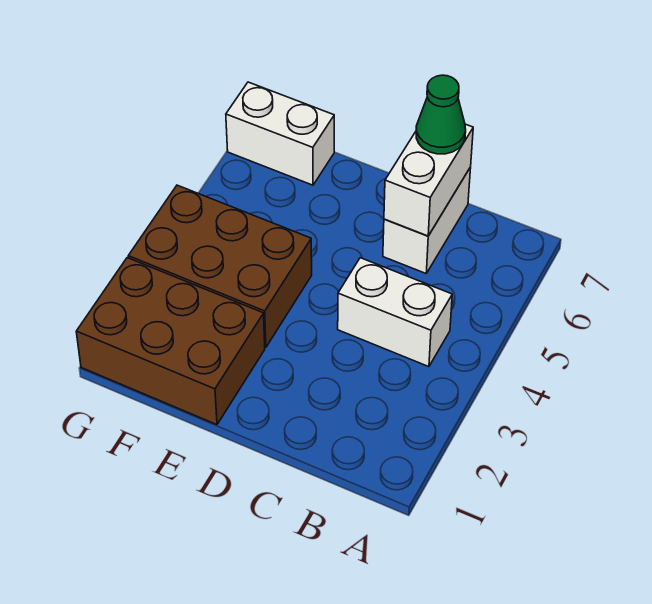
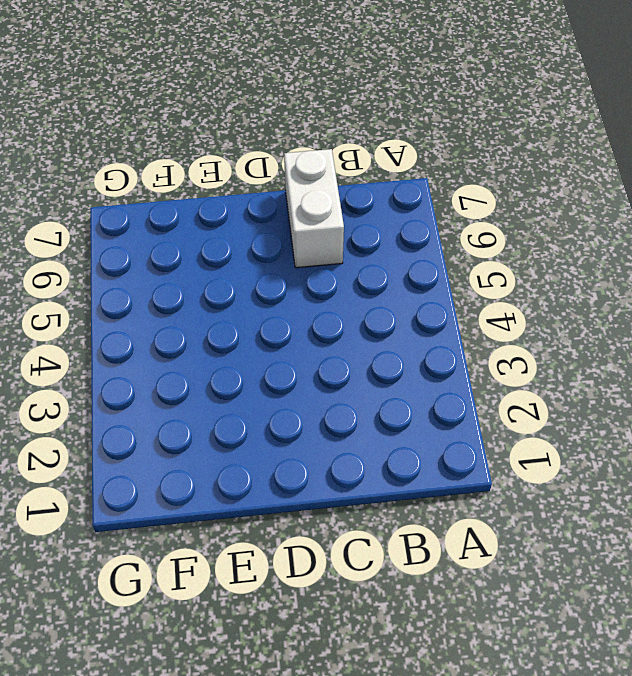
none -> white brick B4:C4 level 1
none -> brown brick E1:G2 level 1

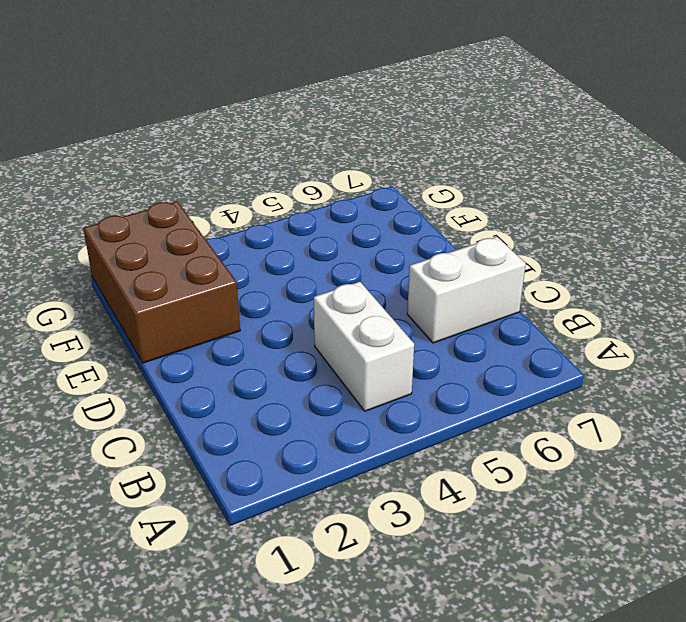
none -> brown brick E3:G4 level 1
none -> white brick F7:G7 level 1

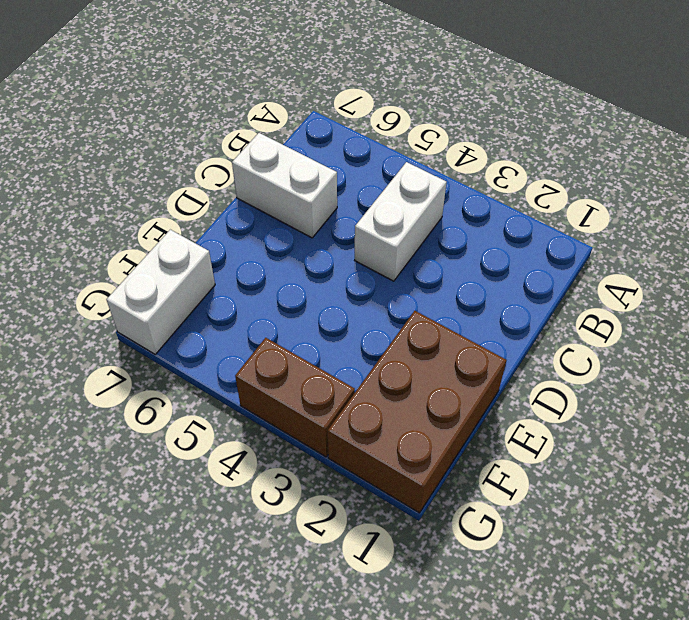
brown brick G3:G4 level 1 -> brown brick E3:G4 level 1
none -> white brick C6:C7 level 2
none -> green cone C7 level 3

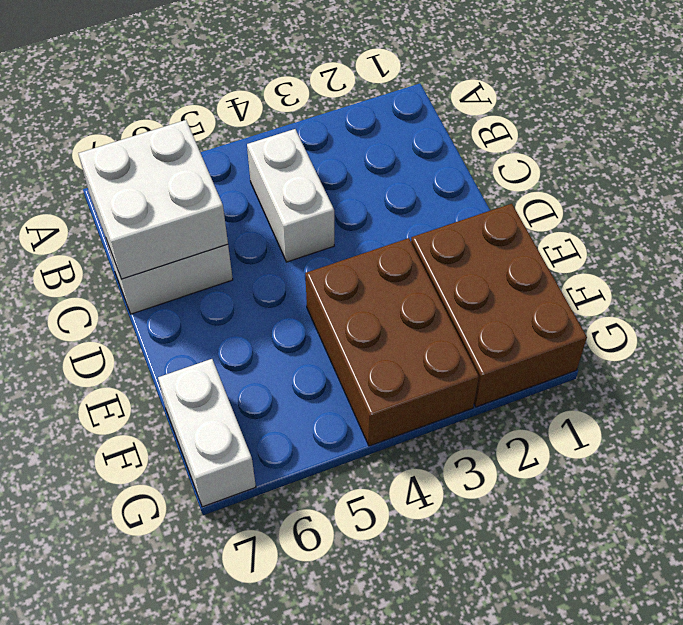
white brick B6:C7 level 2 -> white brick C6:C7 level 2
none -> green cone C7 level 3

